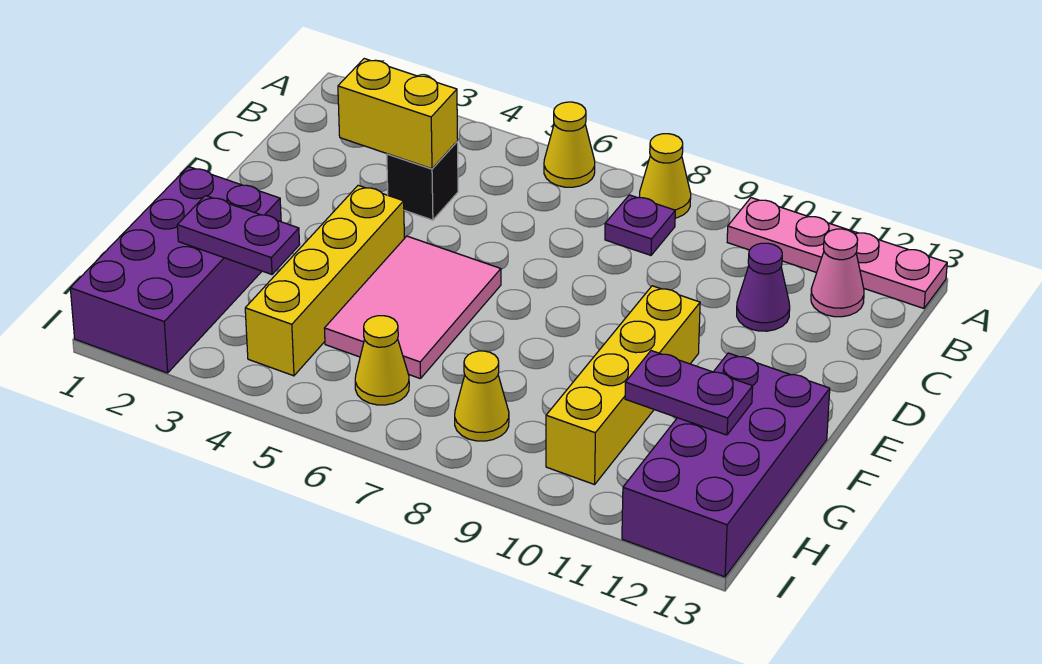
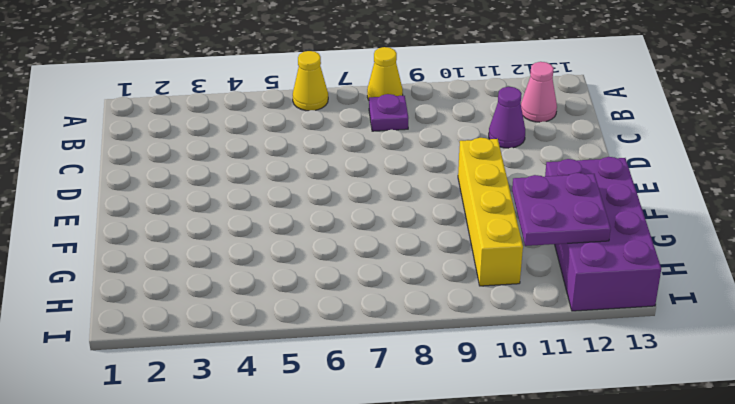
purple plate G11:H12 level 2 -> purple plate G11:G12 level 2
none -> pink plate A10:A13 level 1
none -> black brick C4 level 1
none -> yellow brick E4:H4 level 1

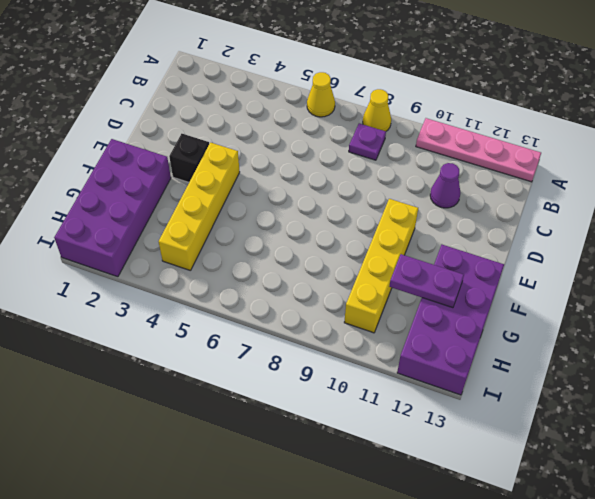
black brick E3 level 1 -> black brick C4 level 1
none -> pink cone B12 level 1
none -> pink tile E5:G6 level 1
none -> yellow cone H6 level 1

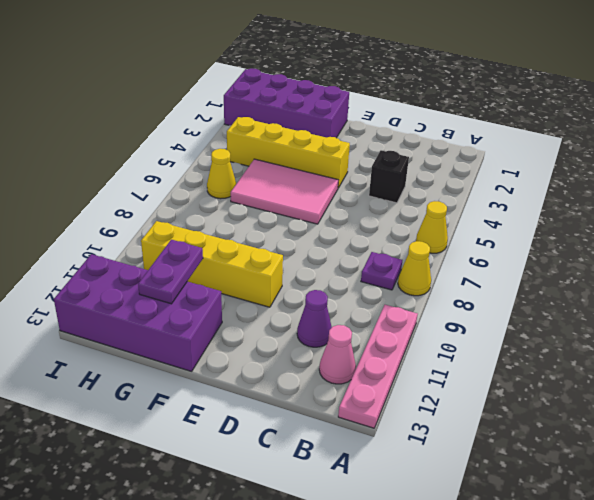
none -> yellow cone H8 level 1
none -> yellow brick C3:C4 level 2
none -> purple plate G2:G3 level 2

